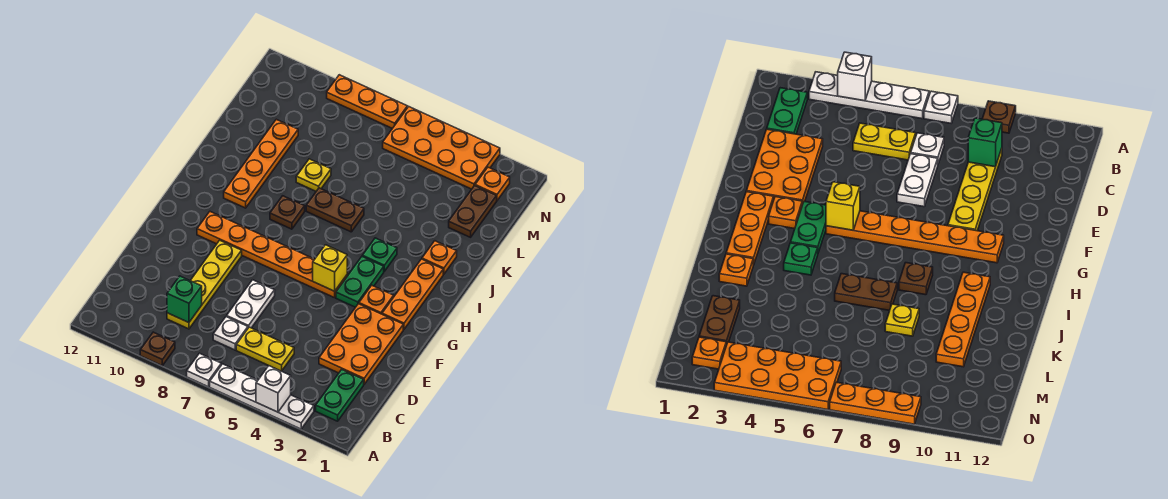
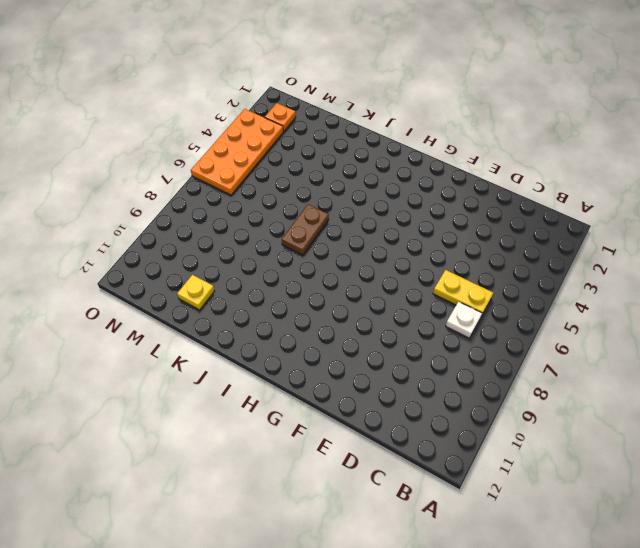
yellow plate C6:D6 level 1 -> yellow plate C5:C6 level 1
yellow plate L11 level 1 -> yellow plate K8 level 1
none -> white plate A3:A6 level 1
none -> white plate A7 level 1
none -> brown plate A9 level 1

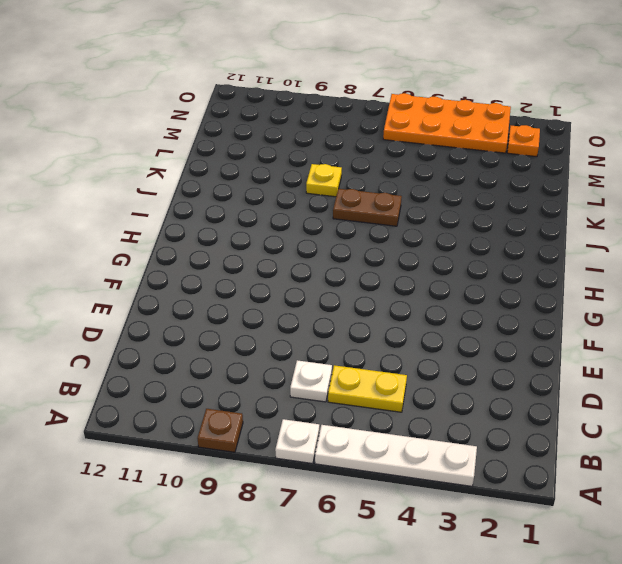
none -> green plate B2:C2 level 1
none -> yellow plate C9:F9 level 1
none -> orange plate D2:F3 level 1

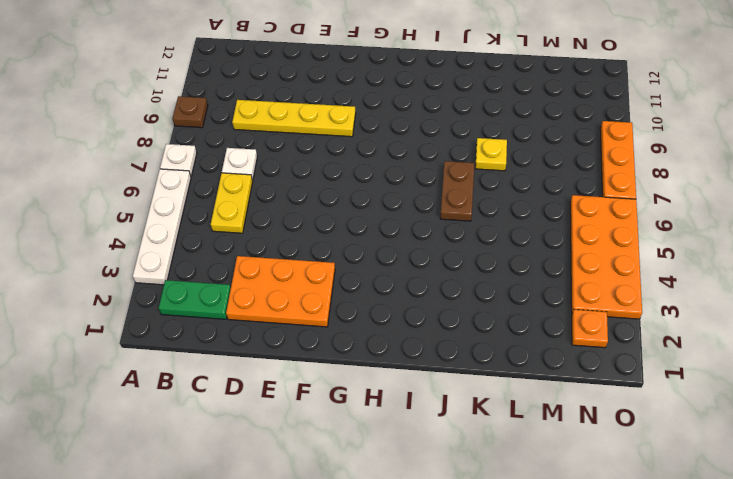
none -> white plate D7:E7 level 1
none -> orange plate G2:I2 level 1
none -> orange plate G3 level 1

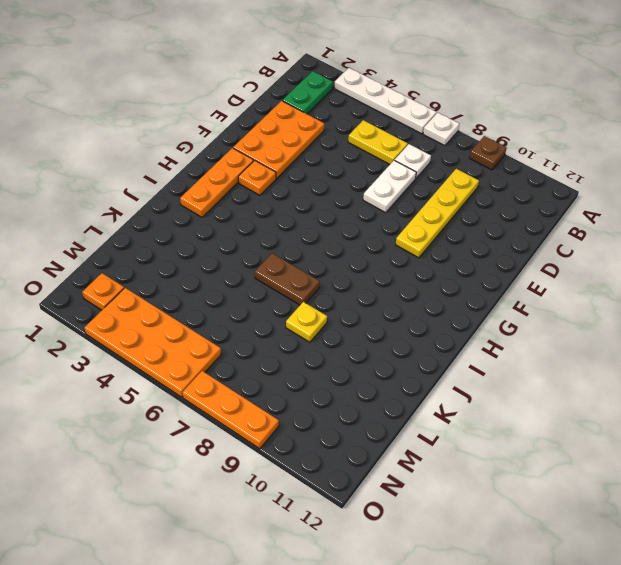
none -> green plate G4:H4 level 1
none -> orange plate G5:G10 level 1
none -> green plate I4 level 1

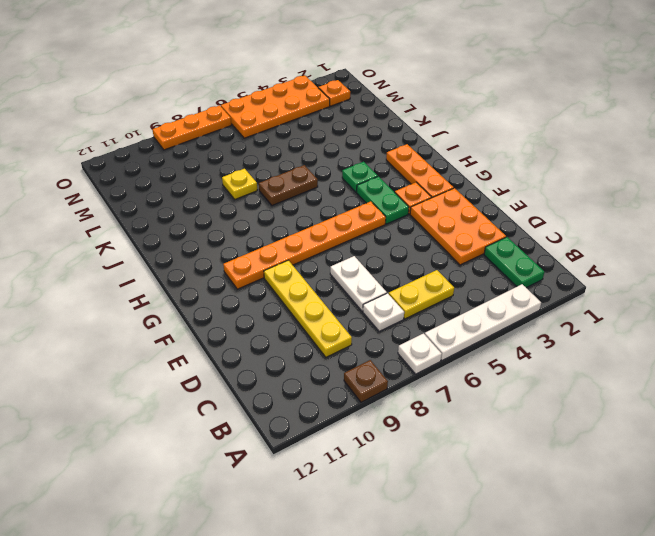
none -> brown plate I8 level 1
none -> orange plate I10:L10 level 1
none -> orange plate J2 level 1

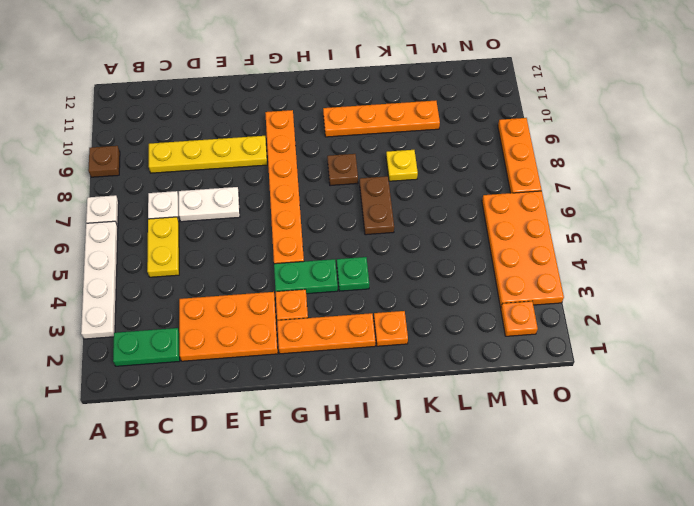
none -> brown plate L2:M2 level 1
none -> white brick A4 level 2
none -> green brick C9 level 2

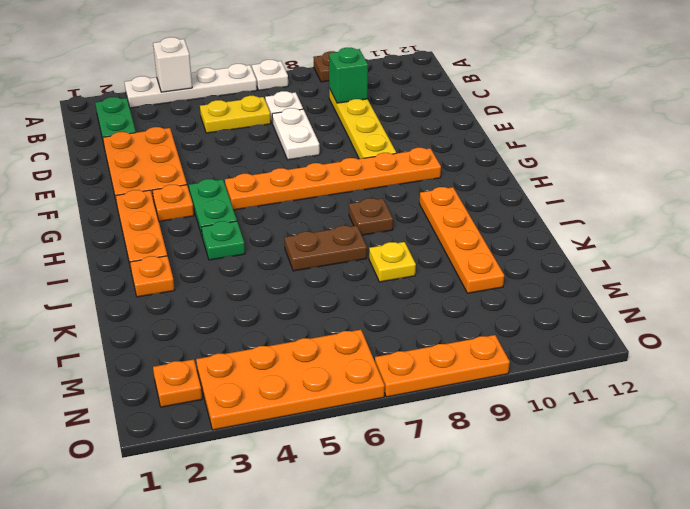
none -> brown plate L2:M2 level 1
none -> yellow brick G5 level 2

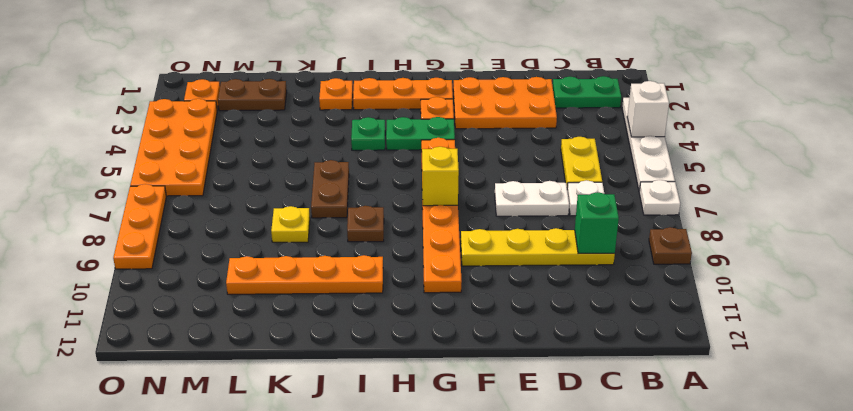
yellow brick G7 level 2 -> yellow brick G5 level 2

